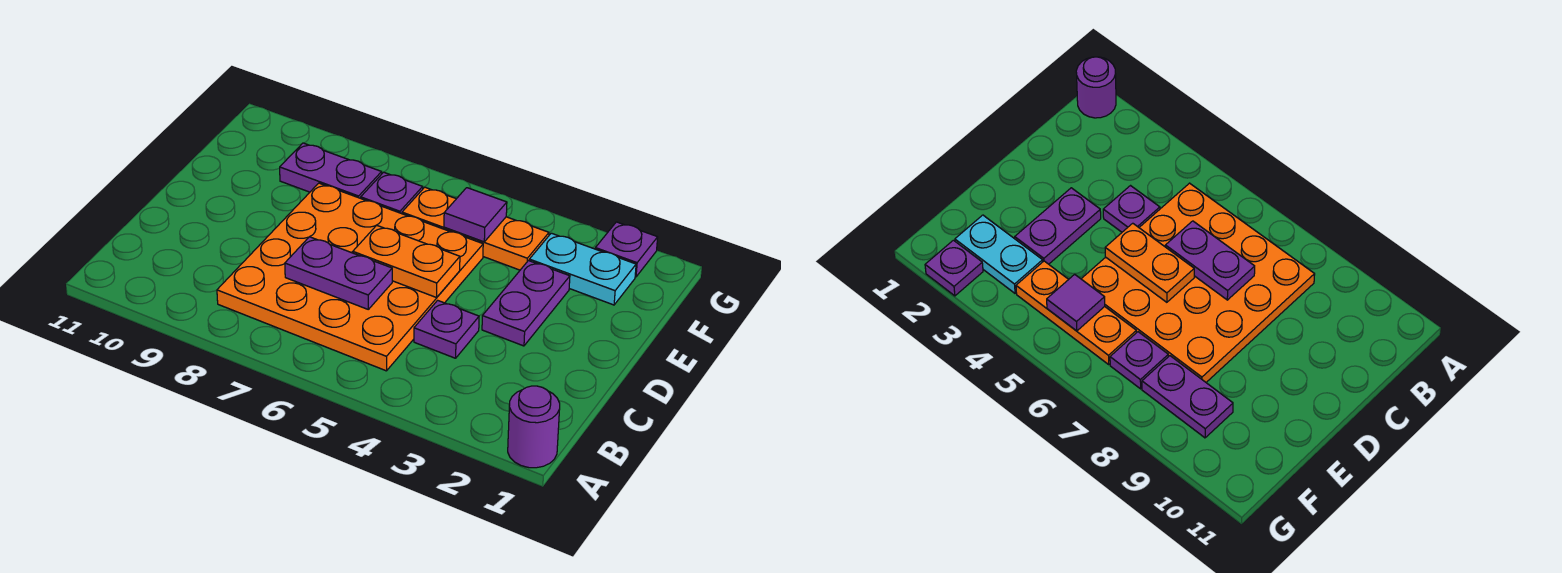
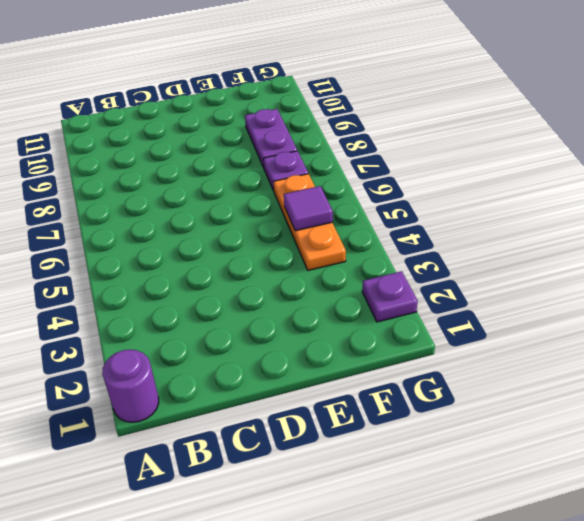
none -> orange plate B5:E8 level 1
none -> purple plate C4 level 1
none -> purple plate D3:E3 level 1

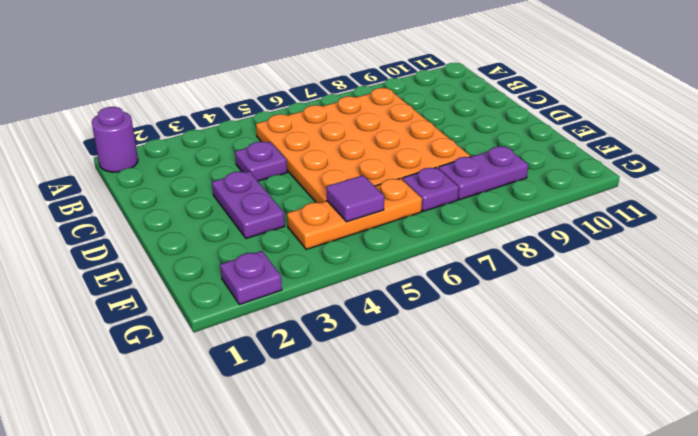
none -> cyan plate F2:F3 level 1
none -> purple plate C6:C7 level 2
none -> orange plate D5:D6 level 2

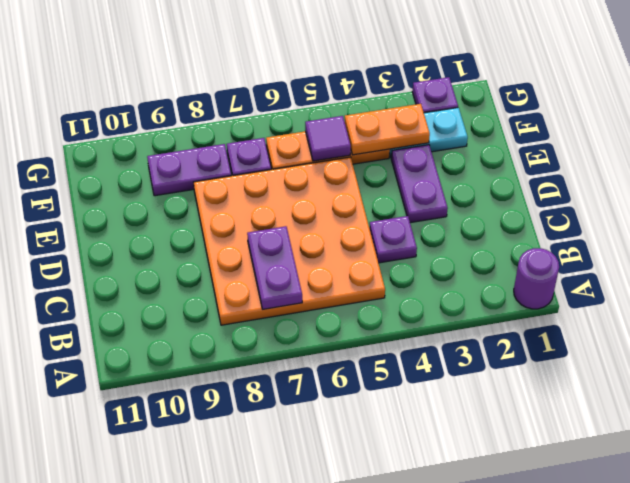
purple plate B7:C7 level 2 -> purple plate C6:C7 level 2
orange plate F3:F4 level 2 -> orange plate D5:D6 level 2

